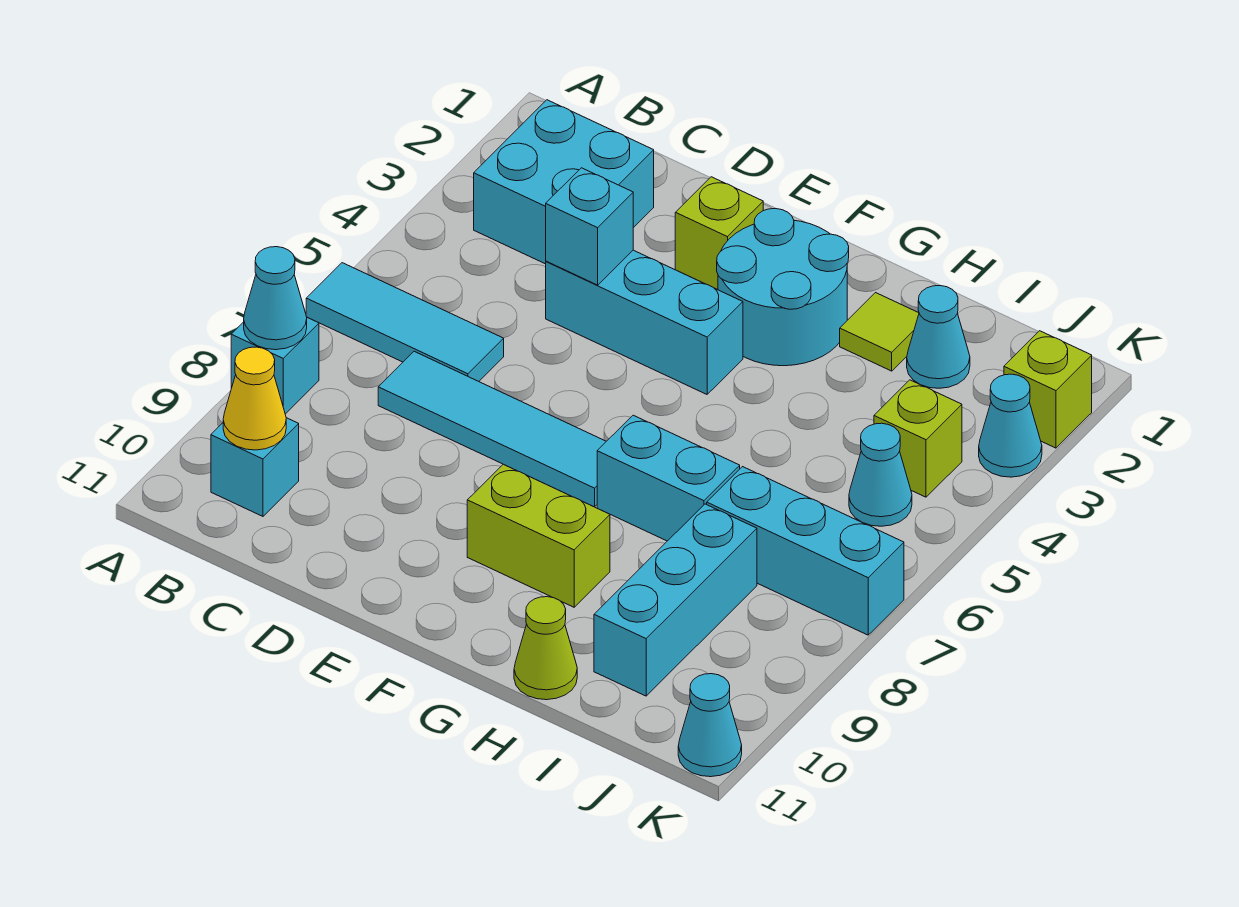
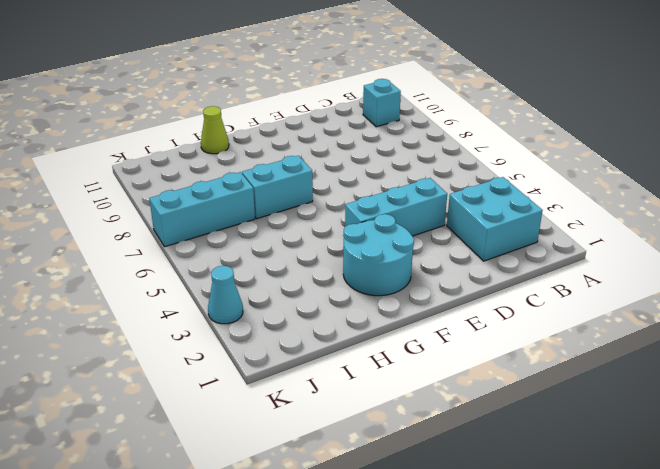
none -> cyan tile A6:C6 level 1
none -> cyan brick A8 level 1
none -> cyan tile C7:F7 level 1

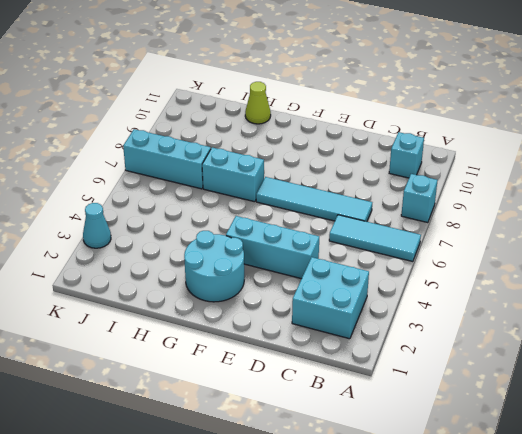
none -> lime brick E2 level 1
none -> lime brick F9:G9 level 1
none -> lime tile H2 level 1

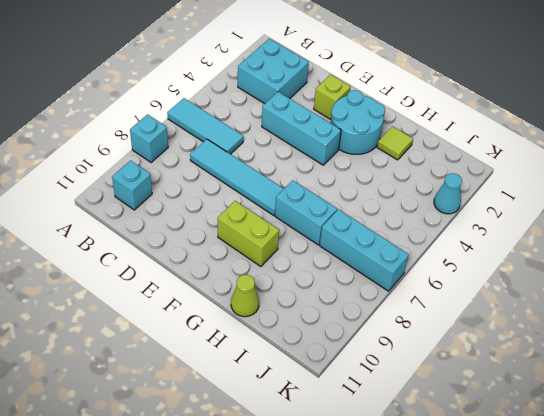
none -> cyan cone I2 level 1
none -> cyan brick I8:I10 level 1
none -> lime brick J4 level 1

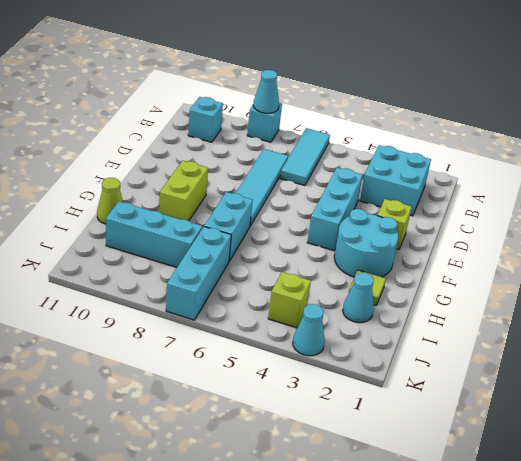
none -> cyan cone J5 level 1
none -> lime brick K2 level 1
none -> cyan cone K11 level 1

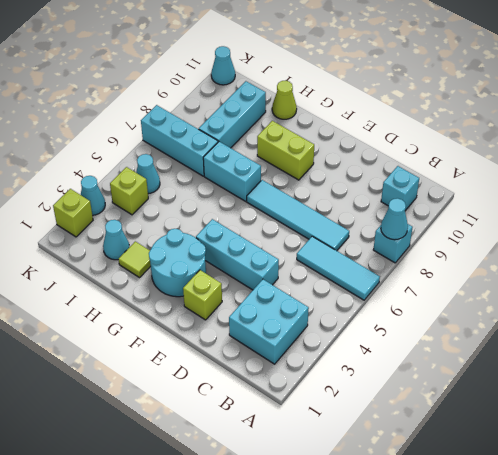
none -> yellow cone B10 level 2
none -> cyan brick D4 level 2

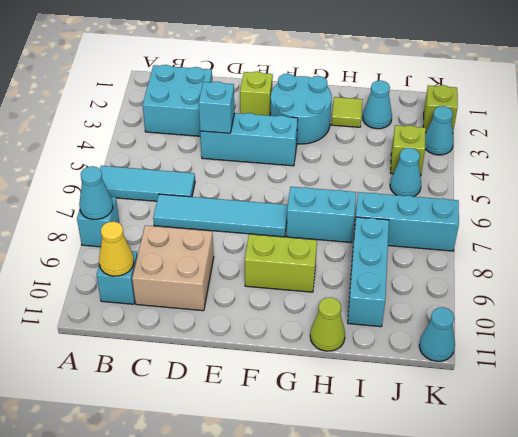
tan brick C9:D10 level 1 -> none

